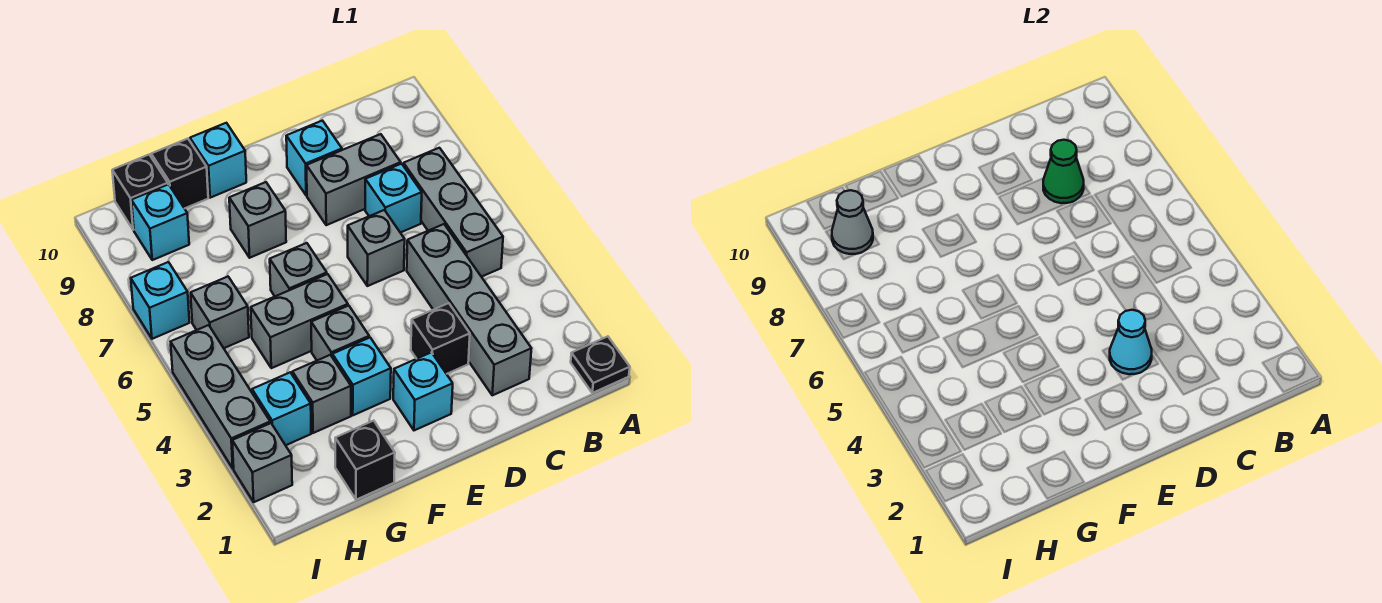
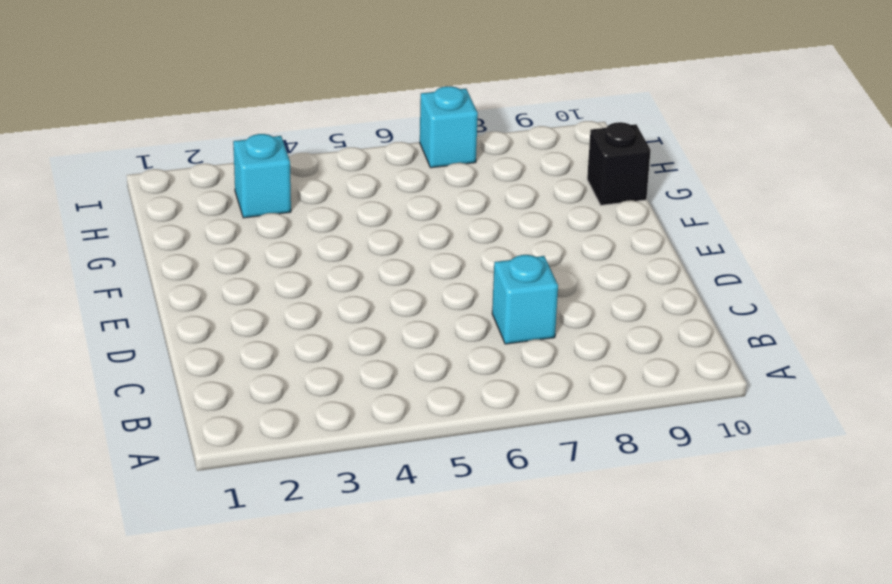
none -> black plate A1 level 1
none -> grey brick B5:B7 level 1
none -> grey brick C2:C5 level 1

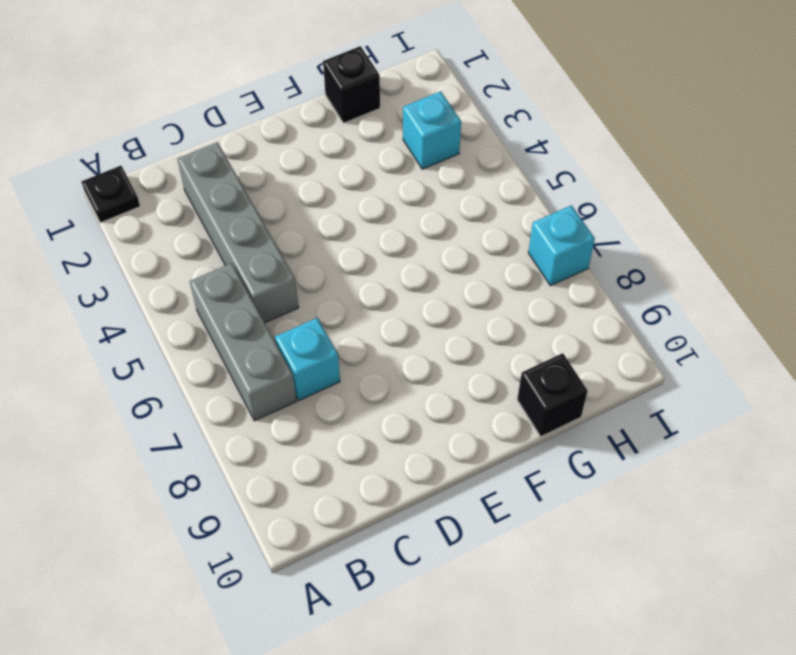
none -> grey brick C8:D8 level 1
none -> black brick D3 level 1
none -> grey brick D6 level 1

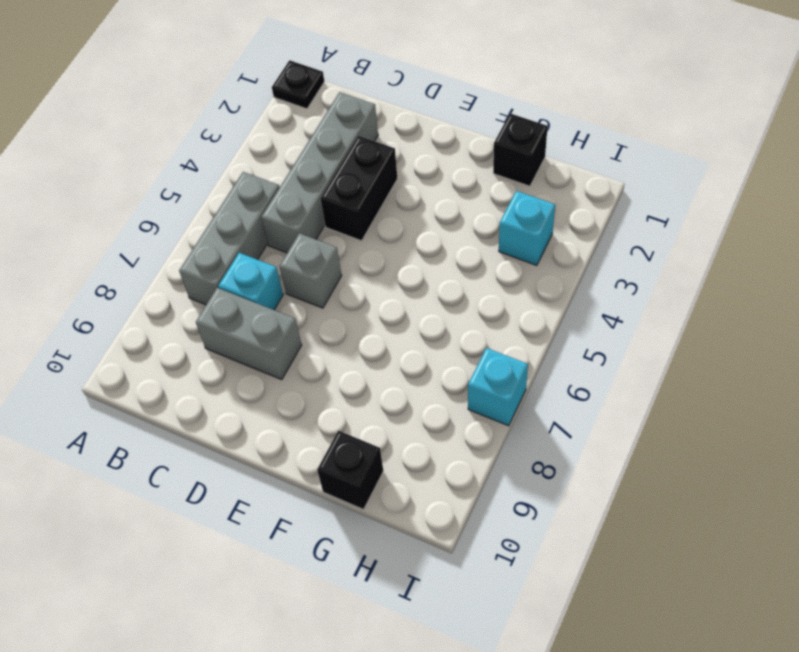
black brick D3:D4 level 1 -> black brick D3 level 1
none -> cyan brick D9 level 1
none -> cyan brick E2 level 1
none -> cyan brick F3 level 1

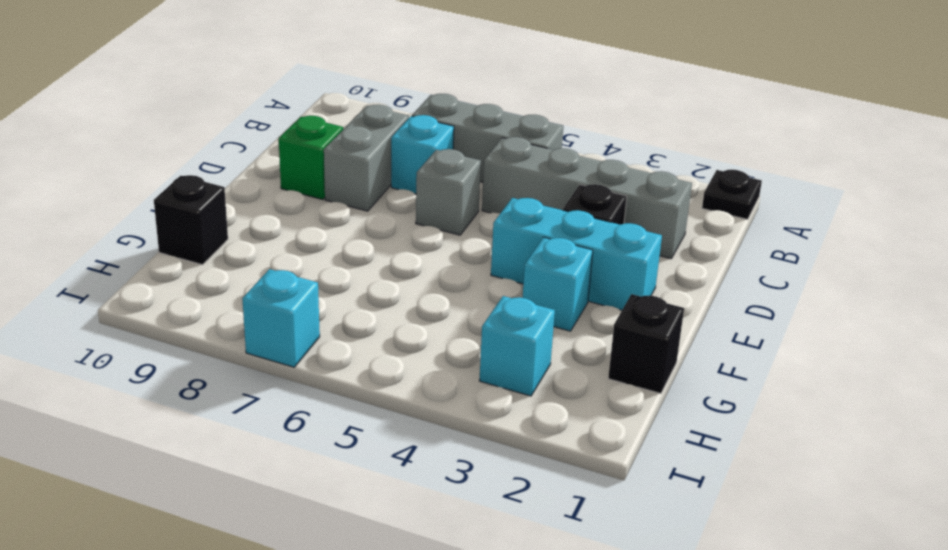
green brick D9 level 1 -> cyan brick D9 level 1
cyan brick E2:E4 level 1 -> cyan brick E2 level 1
none -> grey brick F4 level 1
none -> grey brick F5:G5 level 1
none -> grey brick F6 level 1

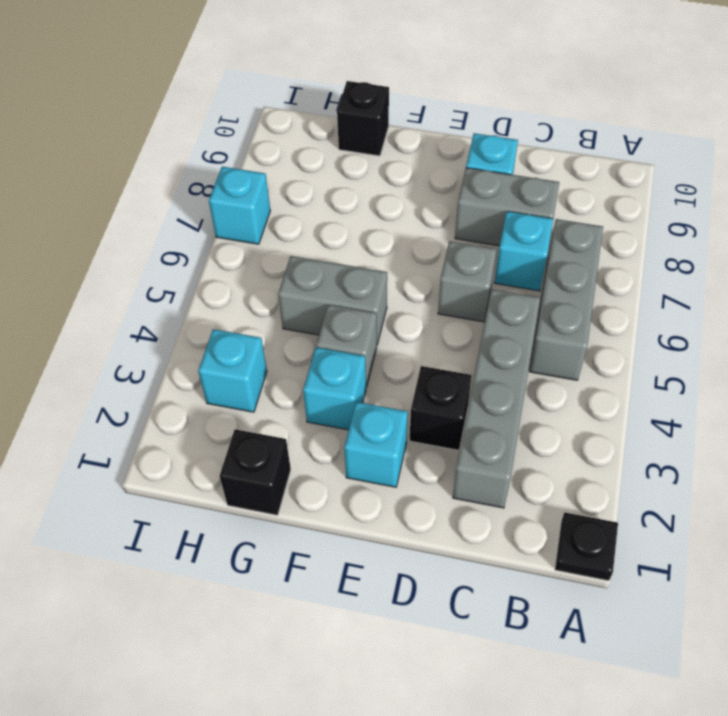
none -> grey brick F6 level 1
none -> grey brick F8 level 1
none -> cyan brick F10 level 1

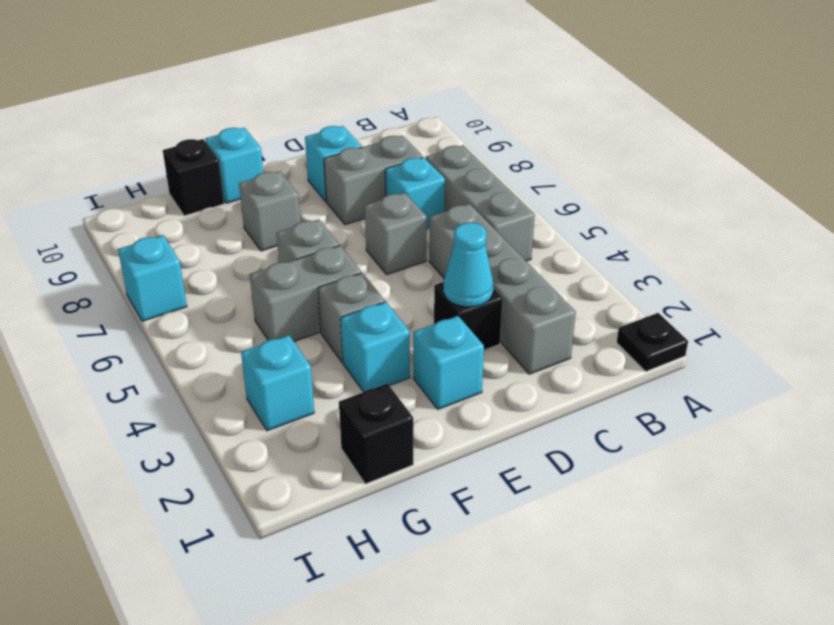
none -> grey brick G3 level 1
none -> grey brick H6 level 1
none -> cyan brick H9 level 1

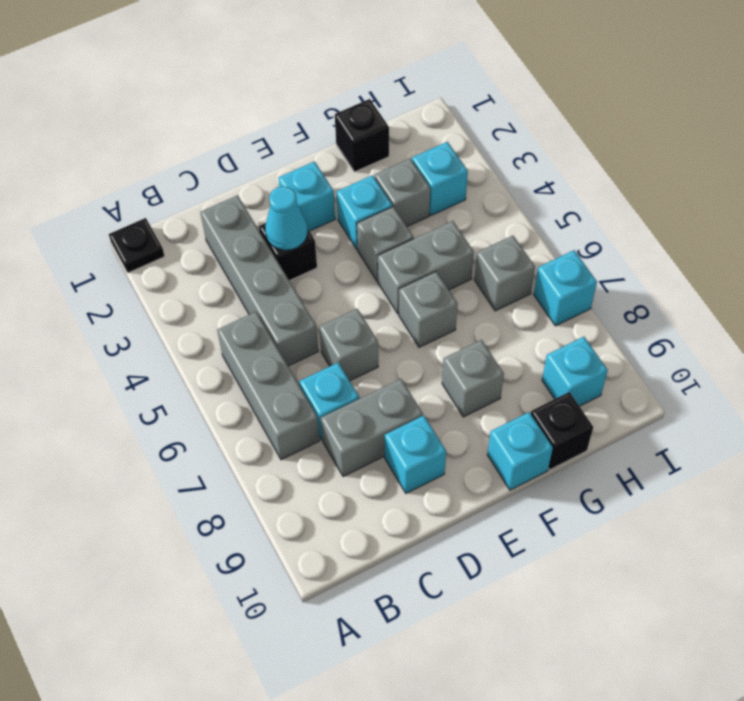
none -> black brick H10 level 1
none -> grey brick I2 level 1
none -> grey brick I3:I5 level 1

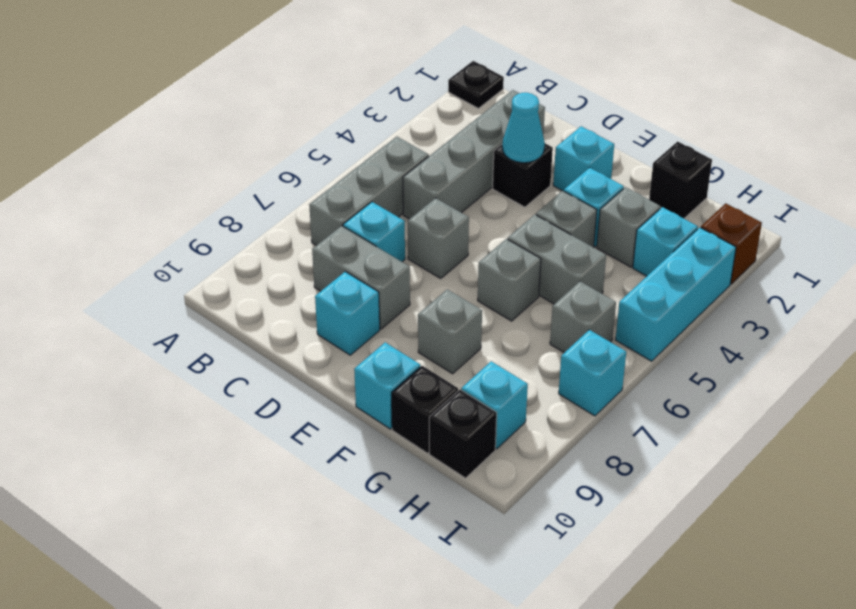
brown brick I2 level 1 -> grey brick I2 level 1
cyan brick I3:I5 level 1 -> grey brick I3:I5 level 1
none -> green cone C8 level 2
none -> grey cone H9 level 2

